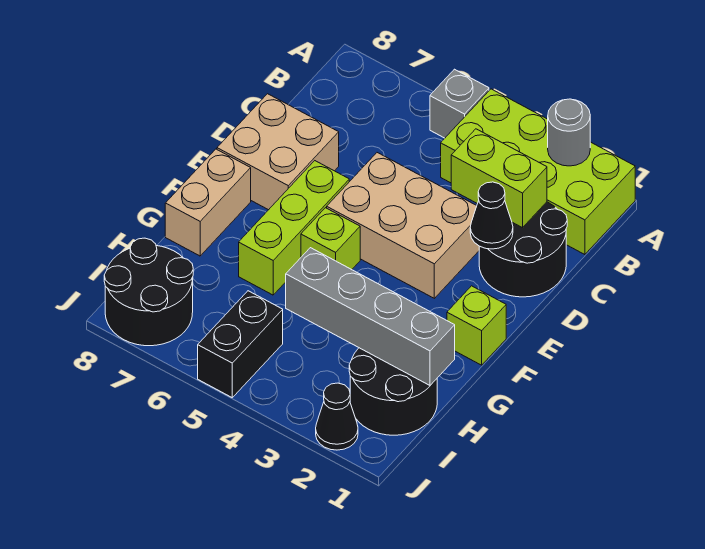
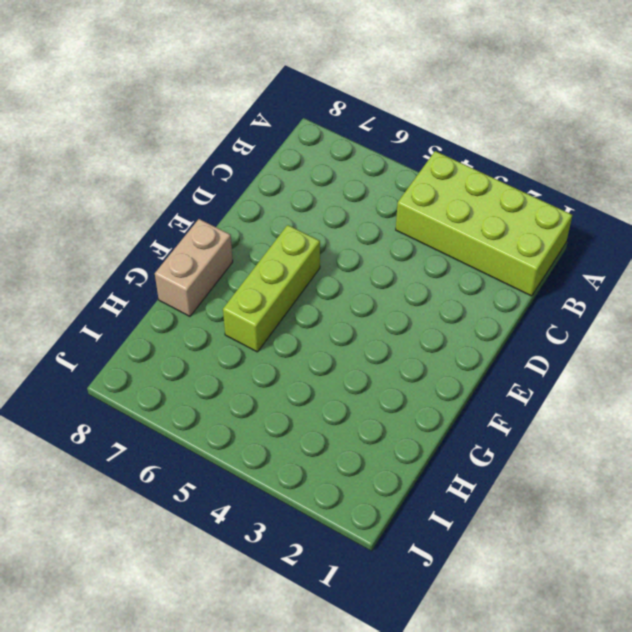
none -> grey brick A5 level 1
none -> black round brick C1:D2 level 1
none -> tan brick D3:E5 level 1

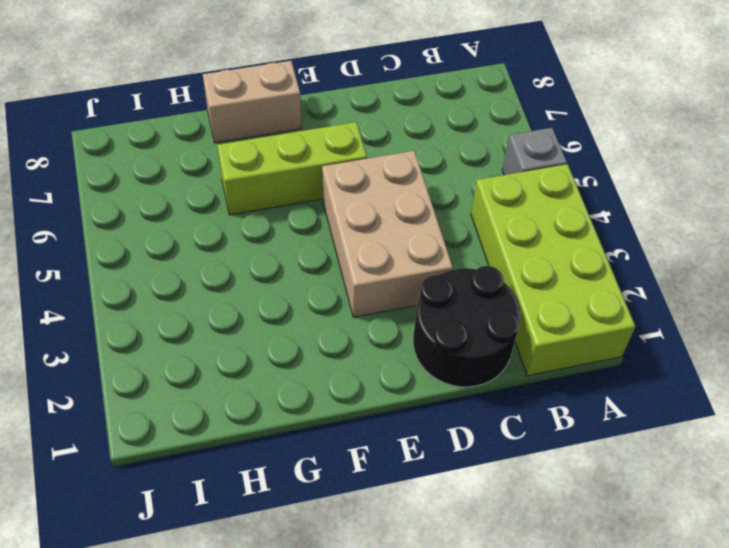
none -> tan brick D7:E8 level 1
none -> lime brick F1 level 1
none -> lime brick F5 level 1

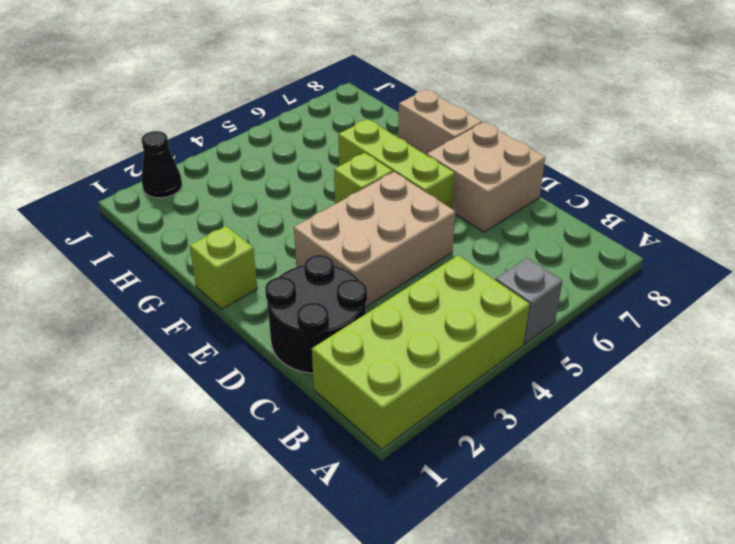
none -> black round brick H1:I2 level 1
none -> black brick I5:J5 level 1
none -> black round brick I7:J8 level 1

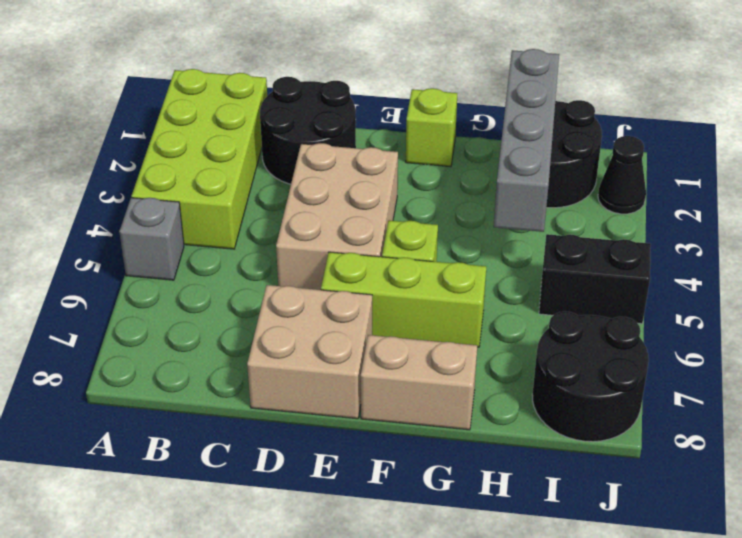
none -> grey round brick A2 level 2
none -> lime brick C2:C3 level 2
none -> black cone D2 level 2

